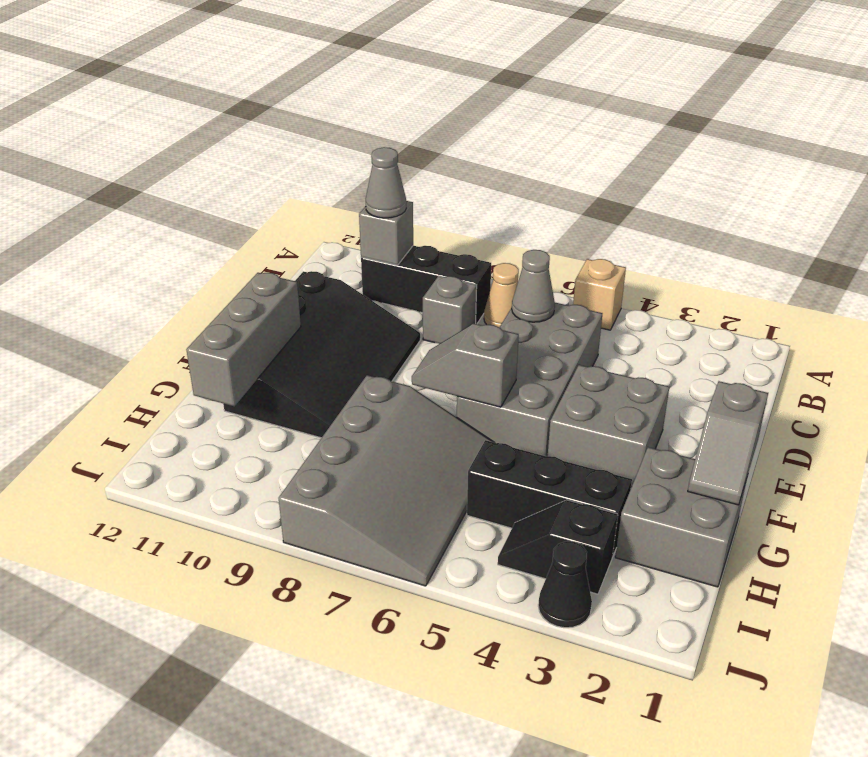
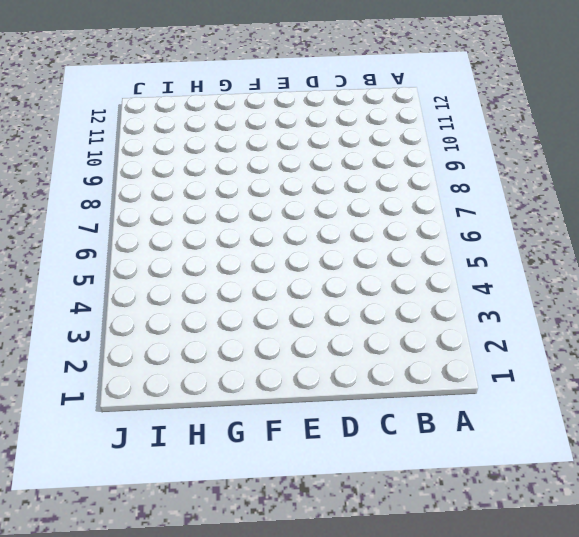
none -> tan brick A5 level 1
none -> tan cone B7 level 1
none -> black brick B8:B10 level 1

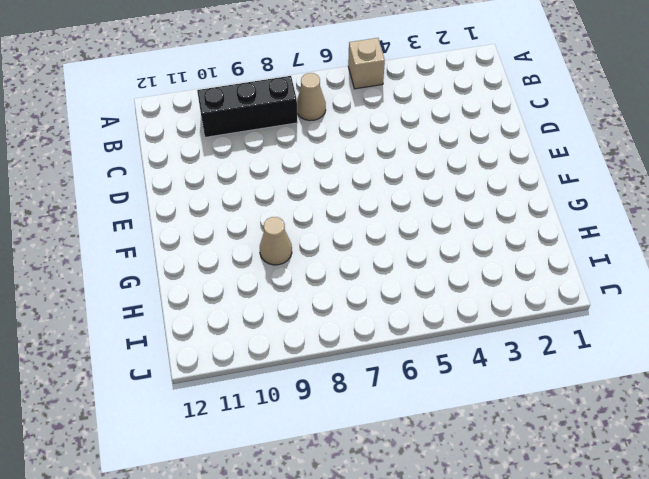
tan cone G9 level 1 -> black slope D9:G11 level 1 top 11
none -> grey brick C5:F6 level 1
none -> grey brick C8 level 1
none -> grey brick E3:F4 level 1

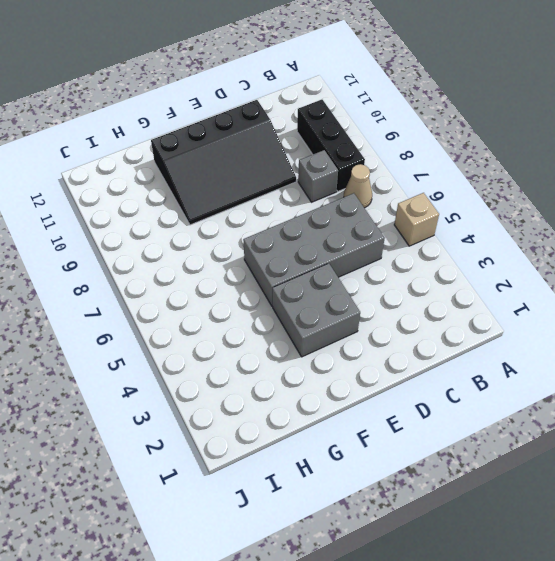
none -> grey brick G1:H2 level 1
none -> grey slope G6:J8 level 1 top 8
none -> black brick H3:H5 level 1

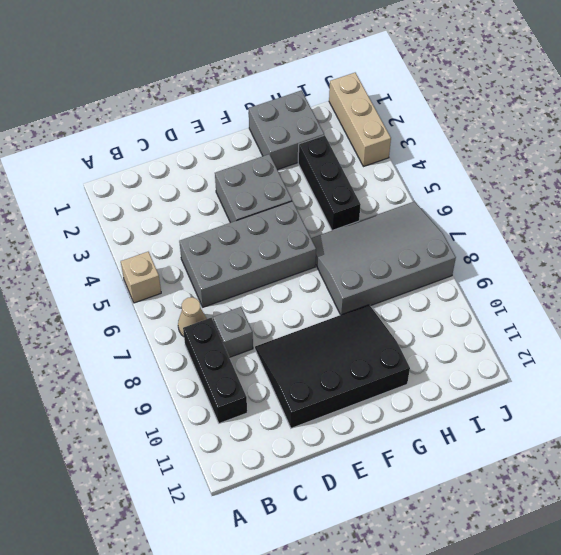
tan brick J1:J3 level 1 -> black cone J3 level 1
none -> black slope I3:I4 level 1 top 3
none -> grey brick B10 level 2
none -> grey cone C6 level 2

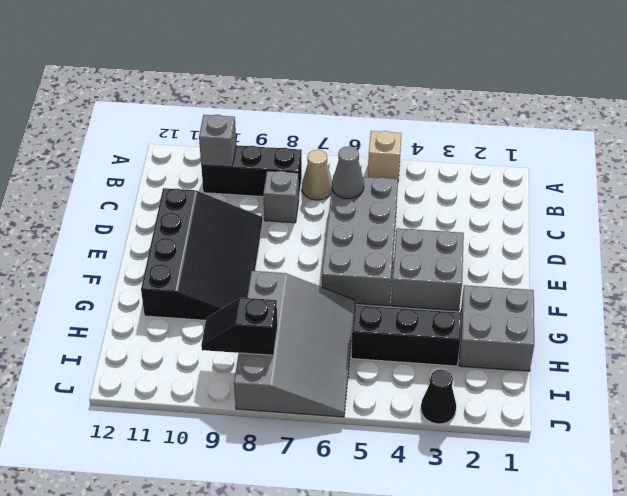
black slope I8:I9 level 2 top 8 -> black slope I3:I4 level 1 top 3
none -> grey slope F1:G1 level 2 top F
none -> grey slope F6:F7 level 2 top 6
none -> grey brick F11:H11 level 2

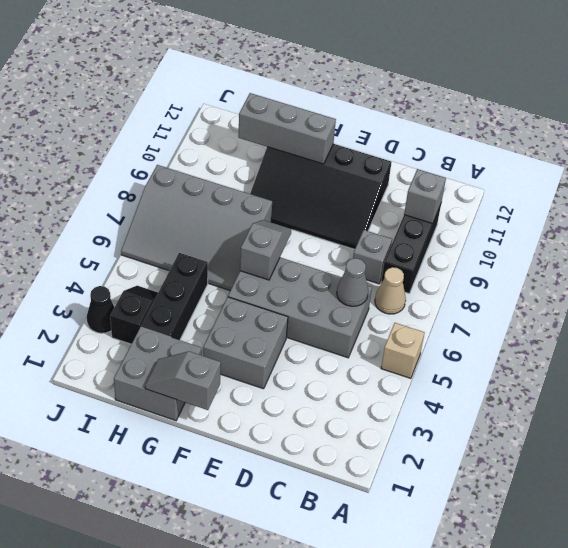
none -> grey cone B10 level 3

